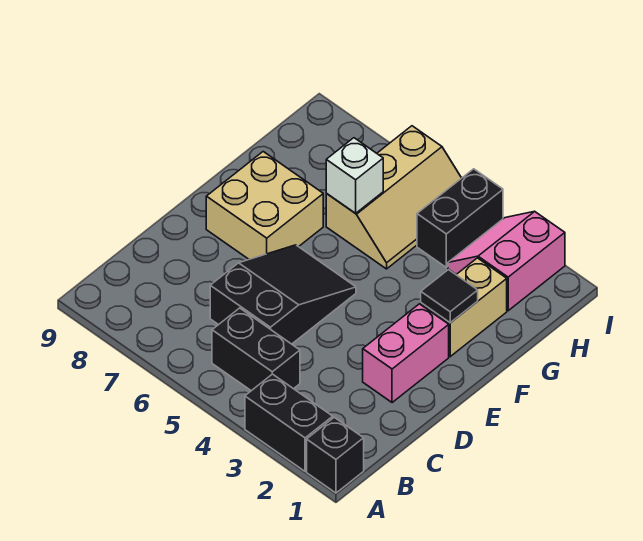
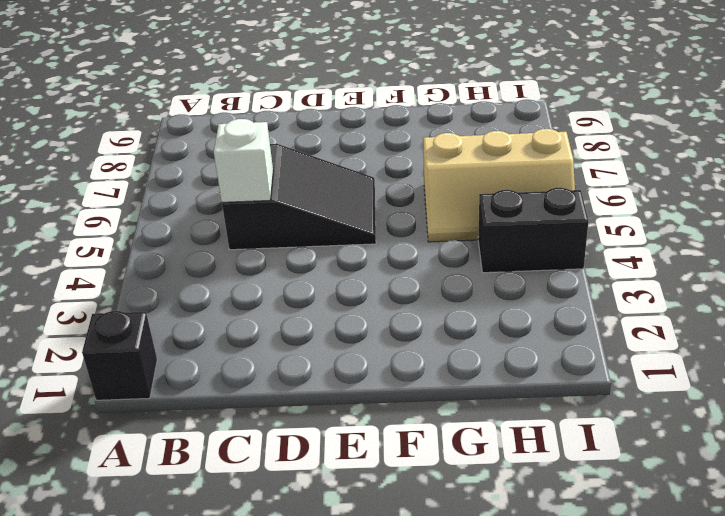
white brick C5 level 2 -> white brick G6 level 2
none -> black brick A2:A3 level 1
none -> black brick B4:B5 level 1
none -> pink brick D2:E2 level 1

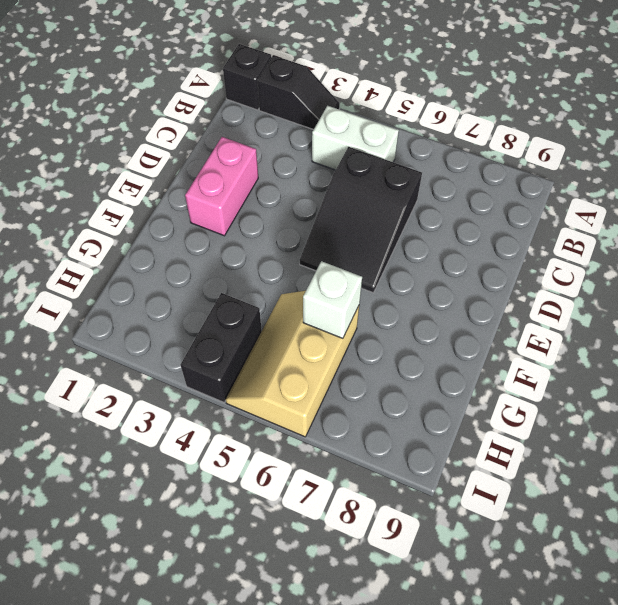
black slope A2:A3 level 1 top 2 -> black brick A2:A3 level 1
white brick B4:B5 level 1 -> black brick B4:B5 level 1
none -> tan brick E7:F8 level 1
none -> tan brick F2:G2 level 1
none -> pink slope H2:I3 level 1 top 2

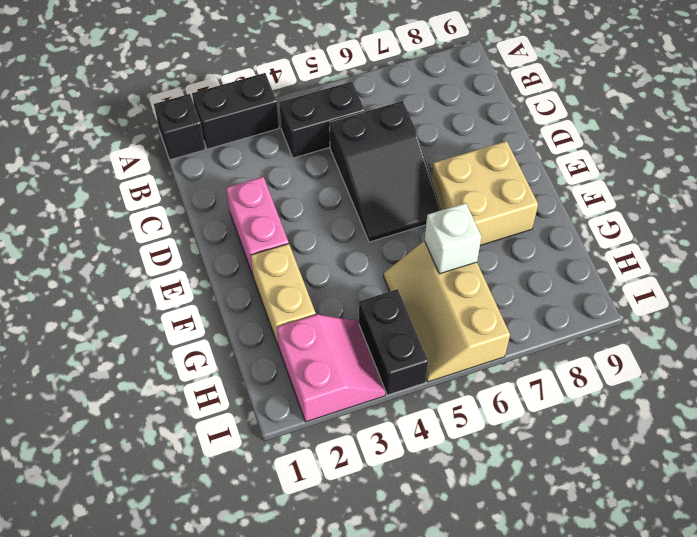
none -> black tile F2 level 2

